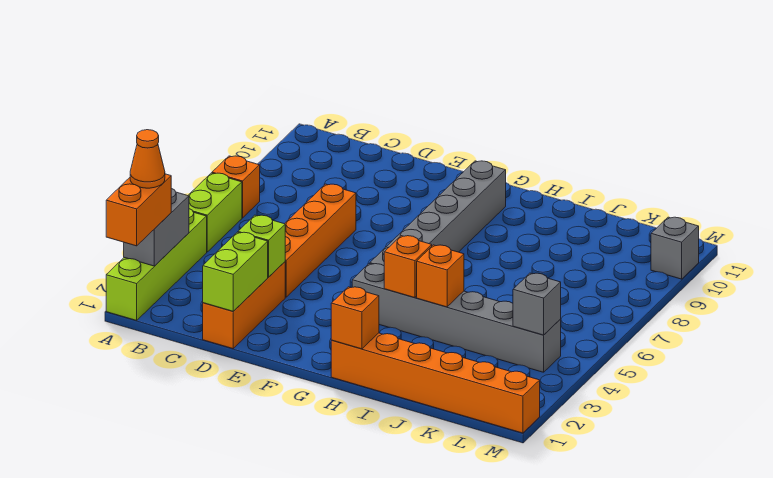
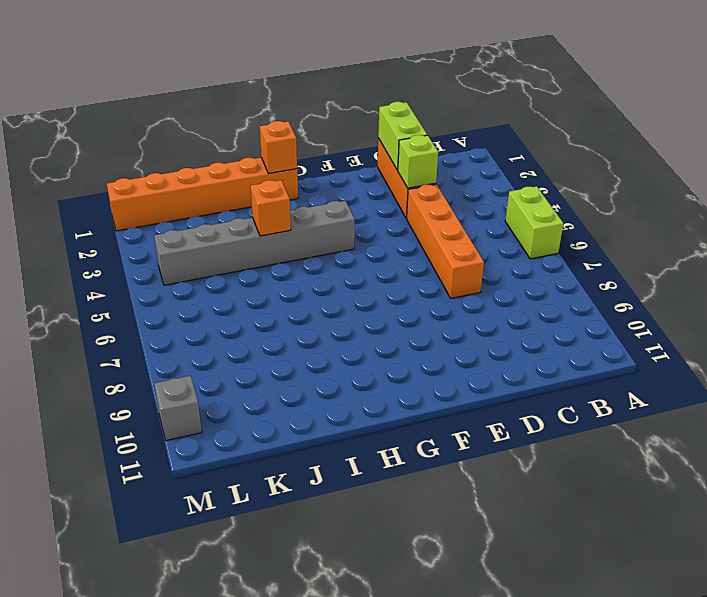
none -> lime brick A1:A4 level 1
none -> orange brick A7 level 1
none -> grey brick G5:G10 level 1

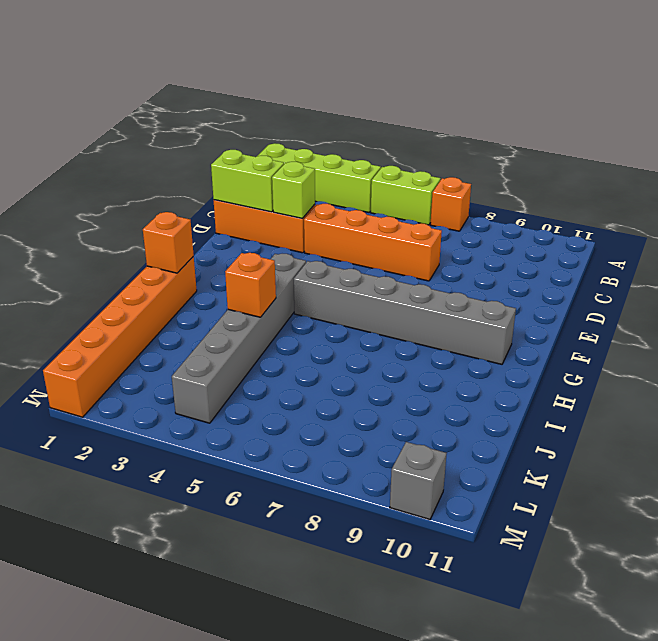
none -> grey brick A2:A3 level 2
none -> orange brick H4 level 2
none -> grey brick L4 level 2

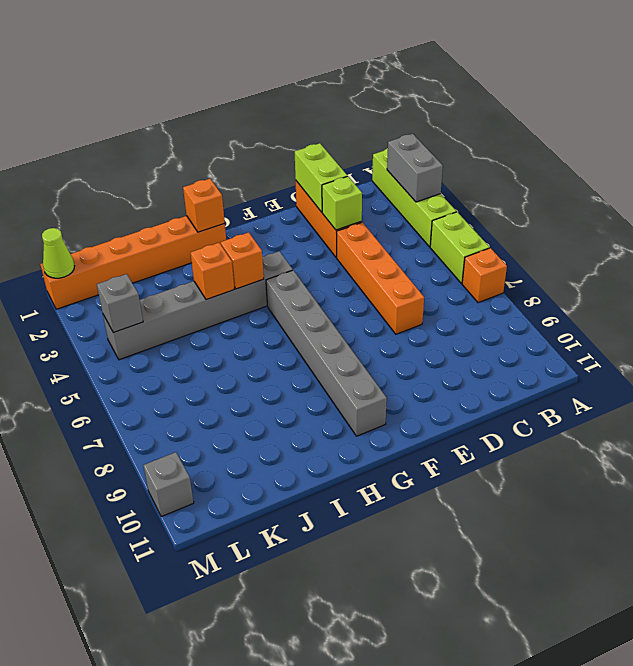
lime cone M1 level 2 -> none
none -> orange brick A1:A2 level 3
none -> orange cone A2 level 4

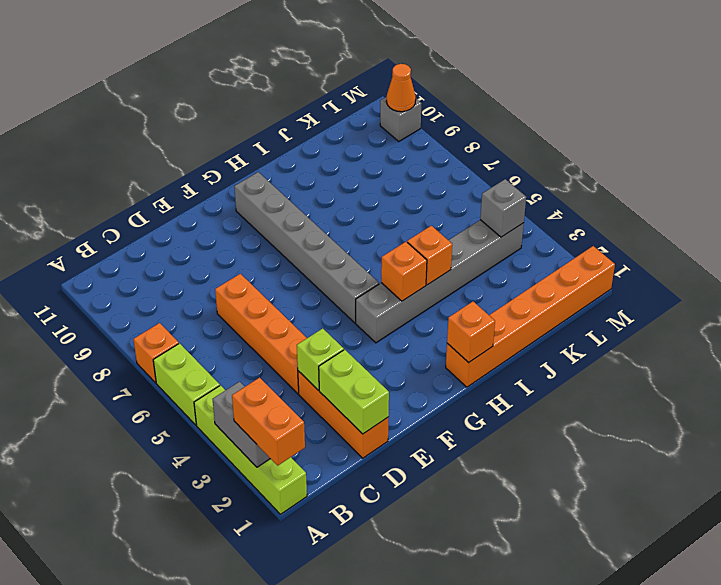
orange cone M10 level 2 -> orange cone A2 level 4

